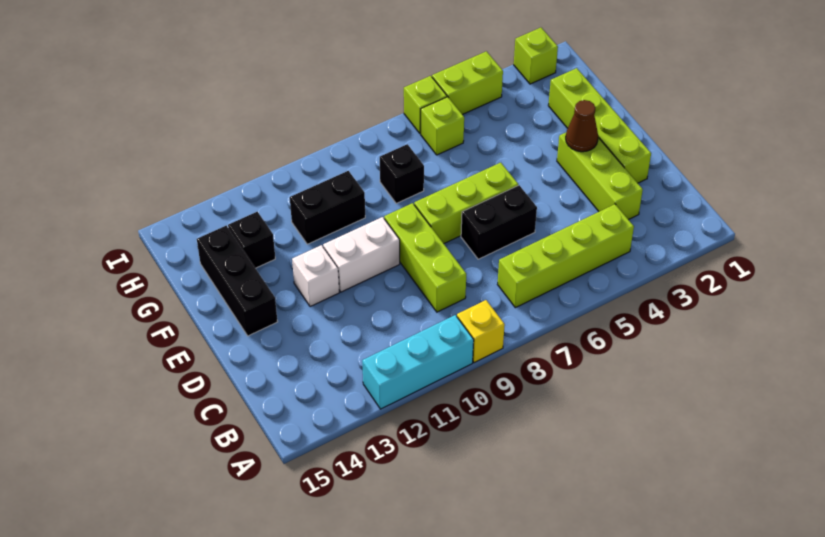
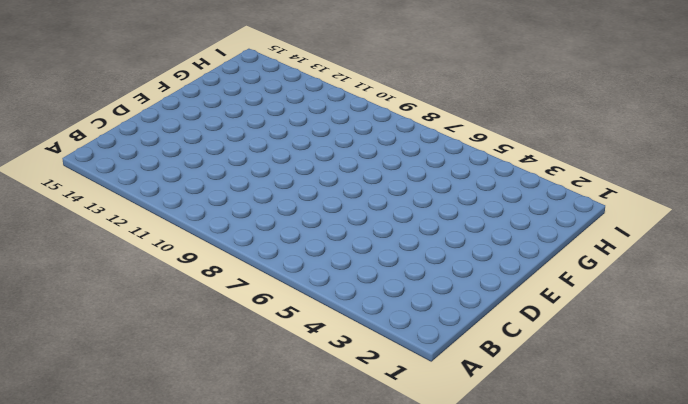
none -> yellow brick A9 level 1
none -> cyan brick A10:A12 level 1
none -> lime brick B4:B7 level 1

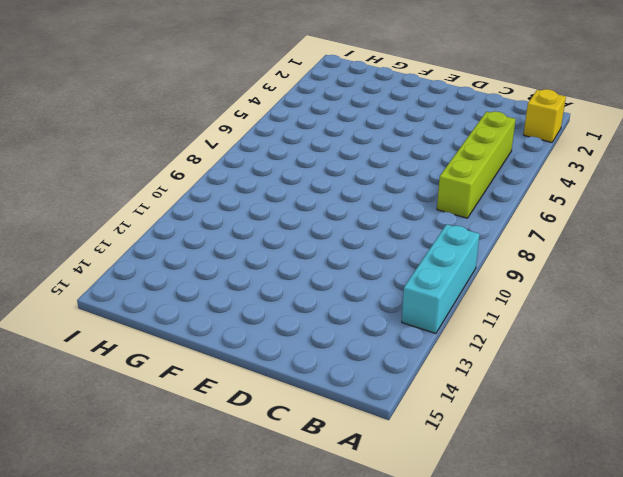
yellow brick A2 level 1 -> yellow brick A9 level 1
none -> lime brick C3:E3 level 1
none -> lime brick C9:E9 level 1
none -> lime brick D2:G2 level 1

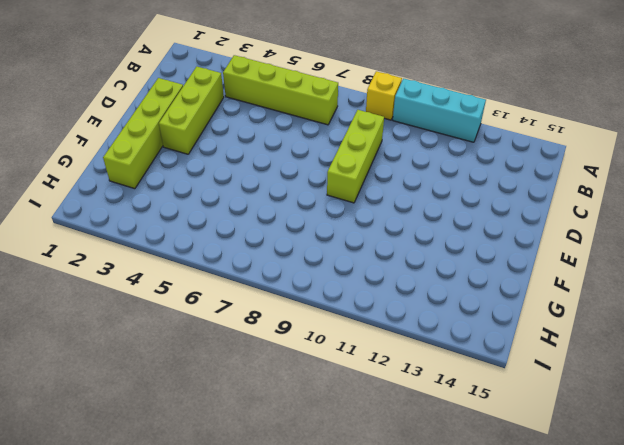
none -> black brick D6:D7 level 1
none -> lime brick E6:E8 level 1
none -> white brick E10:E11 level 1

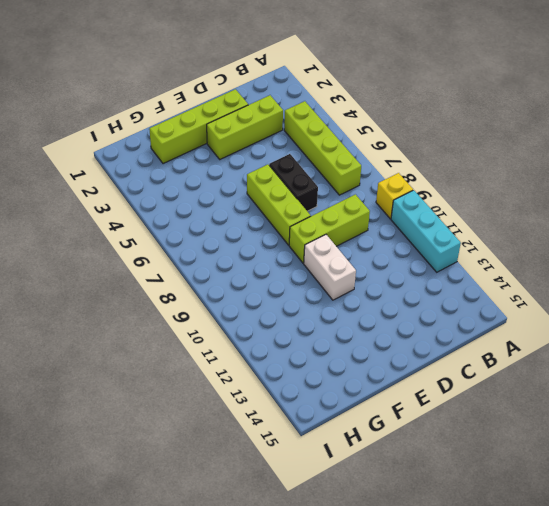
none -> white brick E12 level 1
none -> black brick E14:G14 level 1
none -> black brick G8 level 1

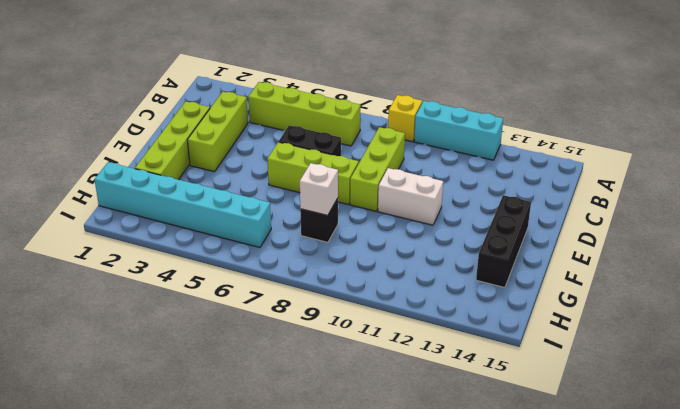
white brick G8 level 2 -> white brick E12 level 1
cyan brick H1:H6 level 1 -> lime brick H6 level 1
none -> black brick G10:G11 level 1
none -> black brick G13 level 1
none -> lime brick I2 level 1

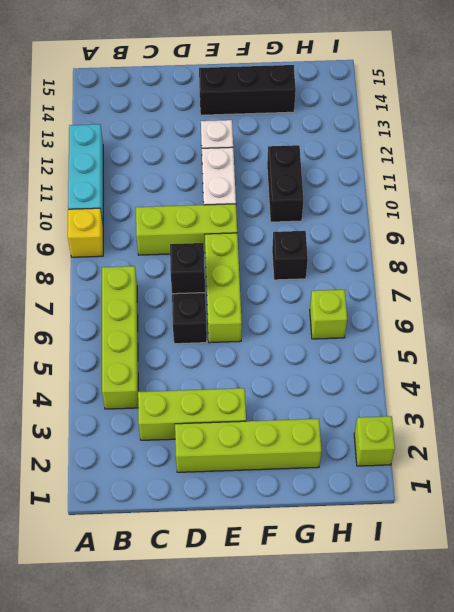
black brick D7 level 2 -> black brick G13 level 1
none -> lime brick I4:I5 level 1
none -> lime brick I6 level 1
none -> brown cone E3 level 2

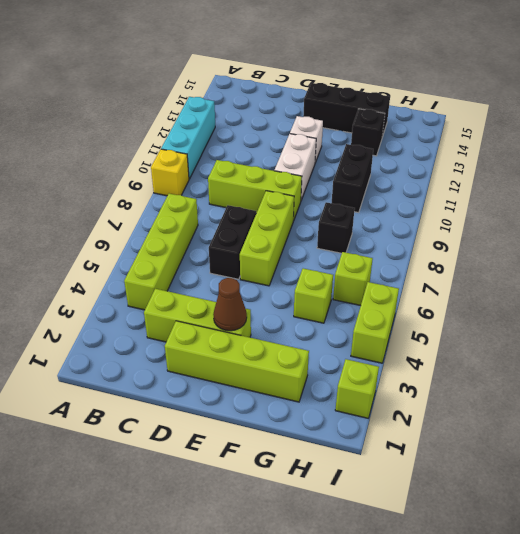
lime brick G5 level 1 -> lime brick I6 level 1

